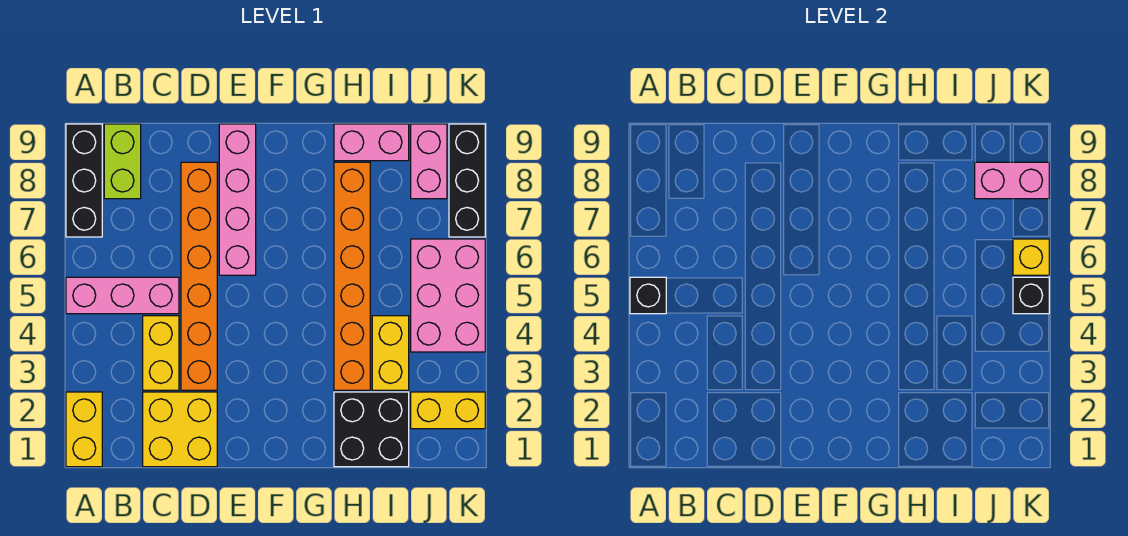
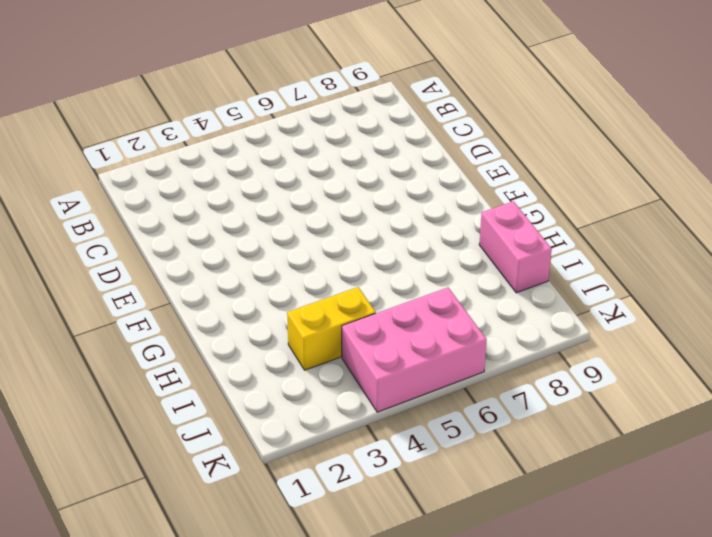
none -> yellow brick A1:A2 level 1
none -> pink brick A5:C5 level 1
none -> black brick A7:A9 level 1

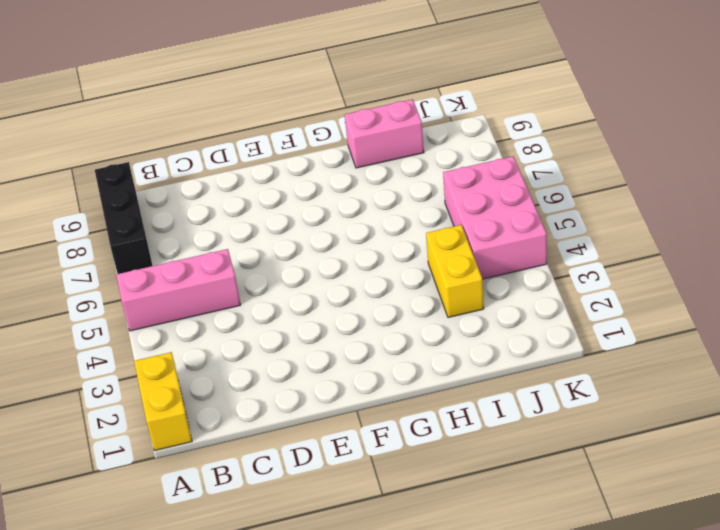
none -> lime brick B8:B9 level 1
none -> yellow brick C1:D2 level 1
none -> yellow brick C3:C4 level 1

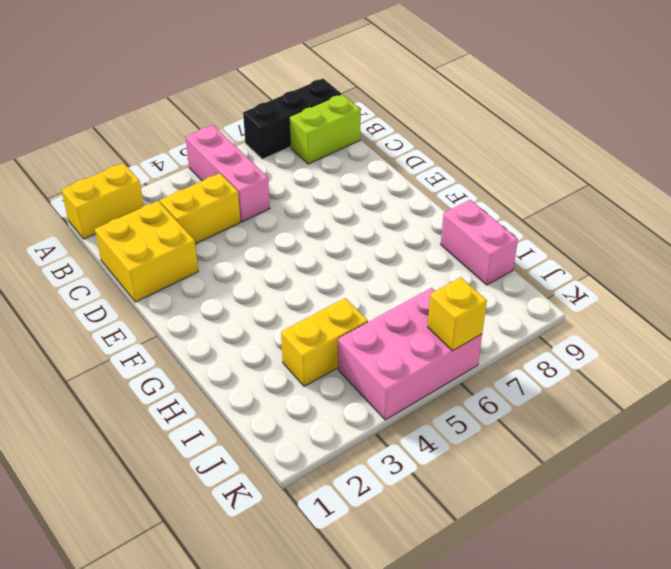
none -> orange brick D3:D8 level 1
none -> pink brick E6:E9 level 1
none -> black brick H1:I2 level 1

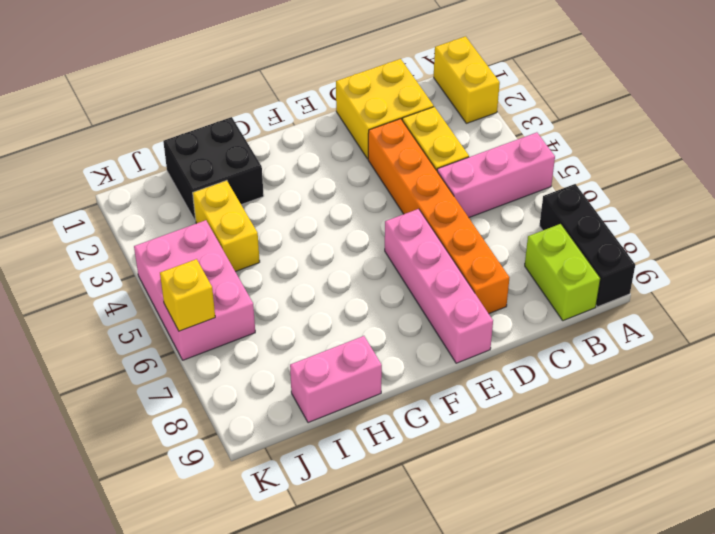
none -> orange brick H3:H8 level 1
none -> yellow brick J2:K2 level 1
none -> pink brick J8:J9 level 1

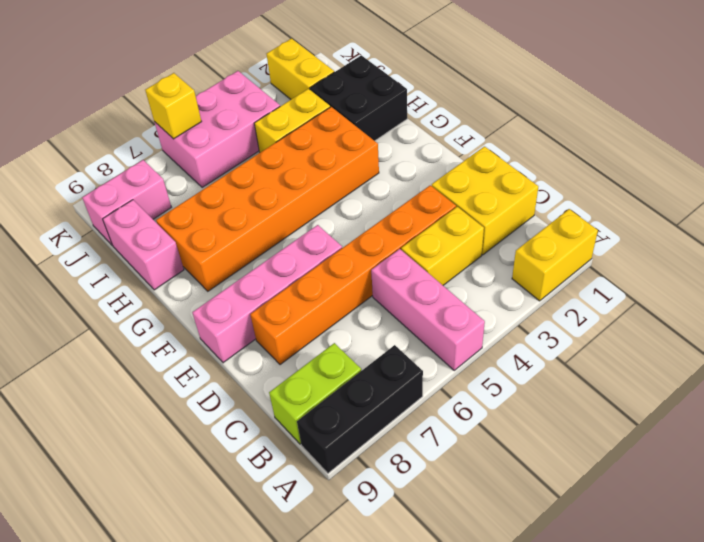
orange brick G3:H8 level 1 -> orange brick H3:H8 level 1
none -> black brick K7:K9 level 1
none -> black brick A5 level 2
none -> pink brick J8:K8 level 2

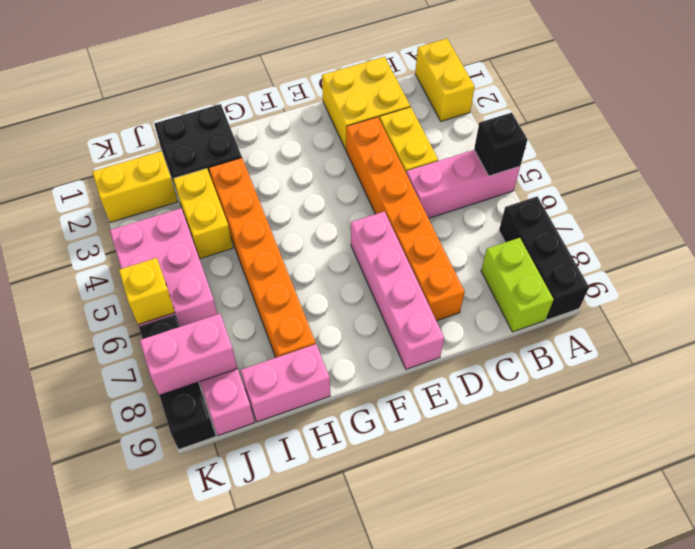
none -> black brick K5 level 2

